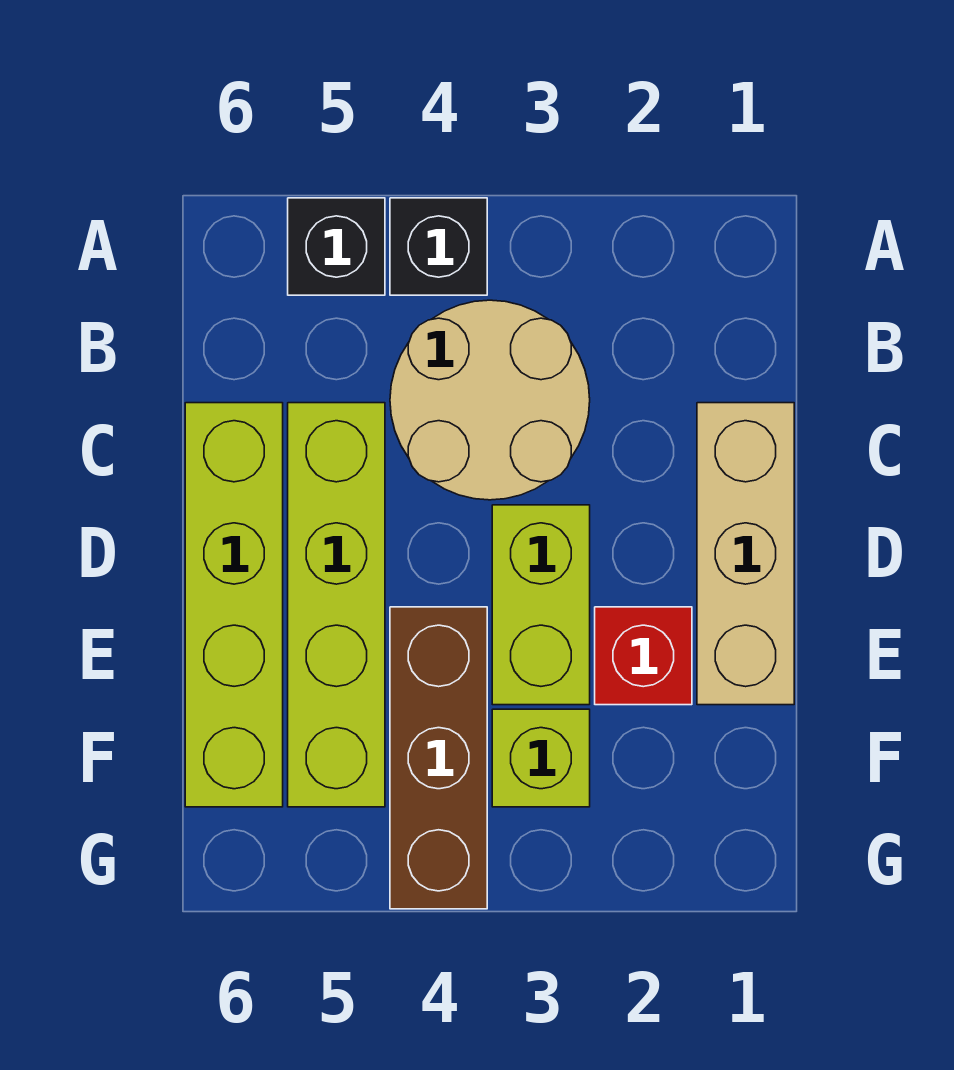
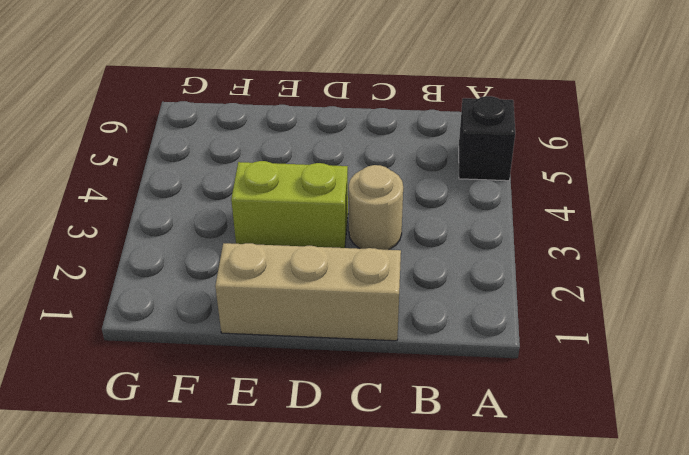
tan round brick C3 level 1 -> tan round brick B3:C4 level 1
none -> black brick A4 level 1
none -> lime brick C5:F5 level 1

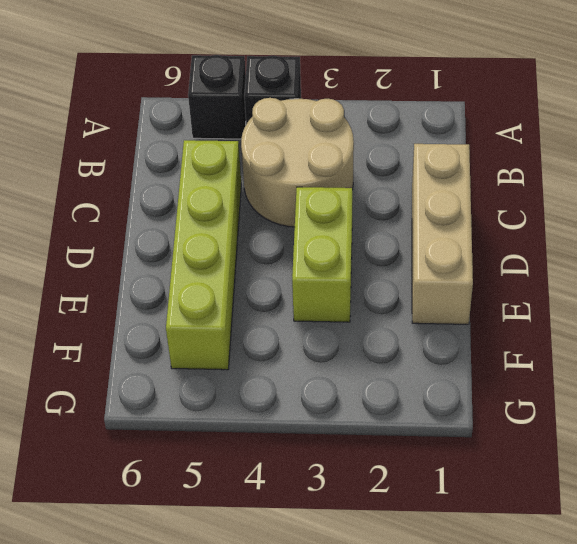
none -> lime brick C6:F6 level 1
none -> red brick E2 level 1

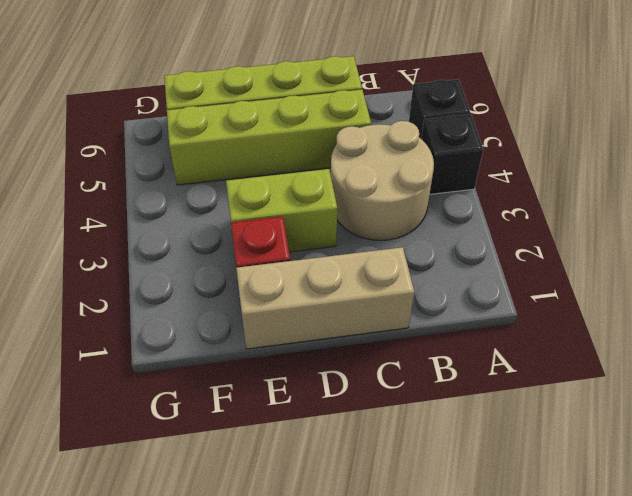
none -> brown brick E4:G4 level 1
none -> lime brick F3 level 1

